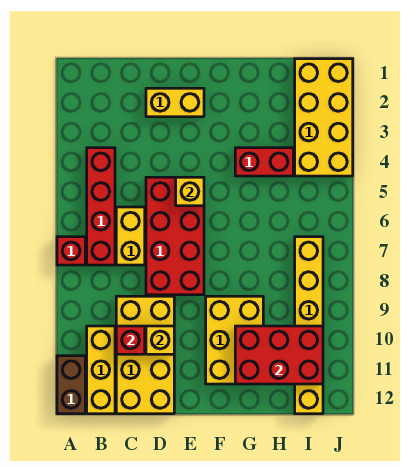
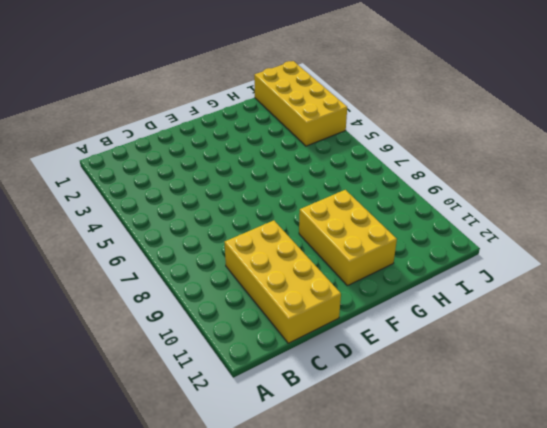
none -> red brick A7 level 1
none -> brown brick A11:A12 level 1
none -> red brick B4:B7 level 1

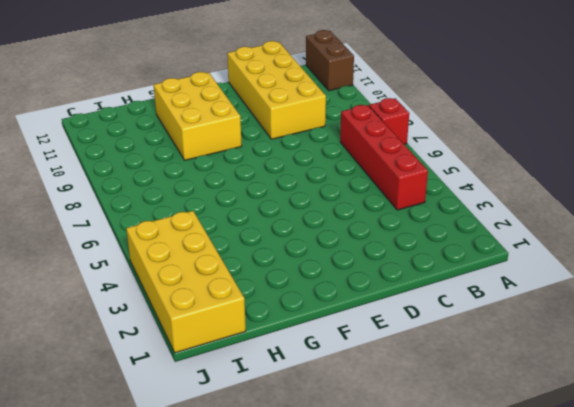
none -> yellow brick B10:B12 level 1
none -> yellow brick C6:C7 level 1
none -> yellow brick D2:E2 level 1

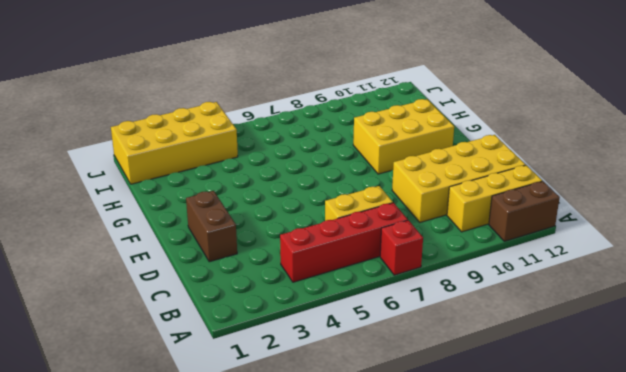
brown brick D2:E2 level 1 -> yellow brick D2:E2 level 1
none -> red brick D5:E8 level 1
none -> red brick G4:H4 level 1
none -> yellow brick I7:I12 level 1

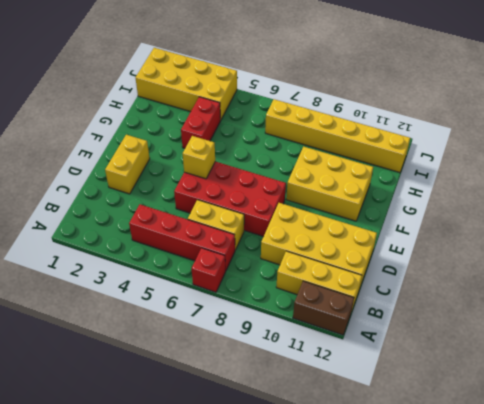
none -> red brick C10 level 2
none -> yellow brick D10 level 2
none -> red brick G10:I11 level 2

